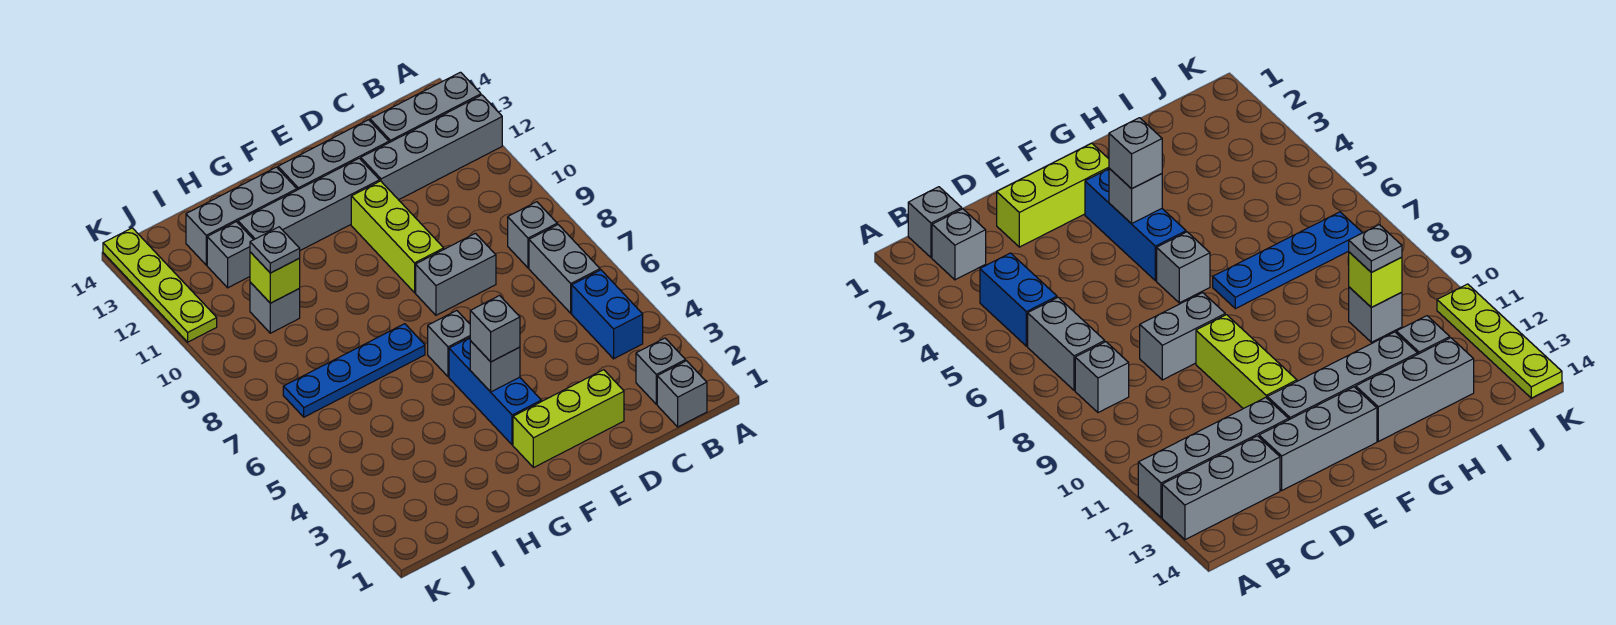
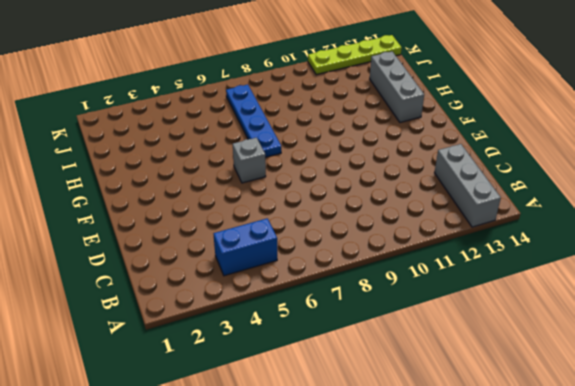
none -> grey brick A12:D12 level 1
none -> grey brick B1 level 1
none -> grey brick B2 level 1

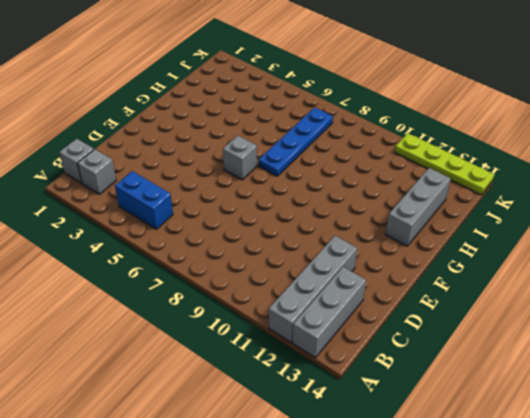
none -> grey brick B6:B7 level 1
none -> grey brick B8 level 1
none -> lime brick D2:F2 level 1

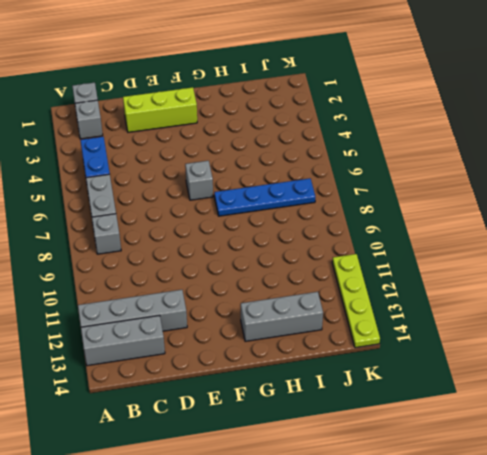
none -> grey brick D8:E8 level 1
none -> grey brick D13:F13 level 1
none -> lime brick E9:E11 level 1

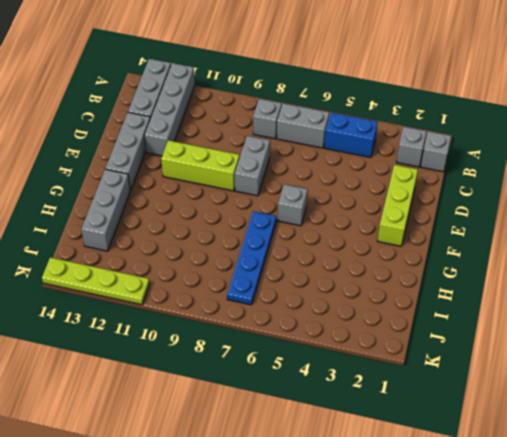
none -> grey brick E12:H12 level 1
none -> blue brick F3:F5 level 1
none -> grey brick I10 level 1

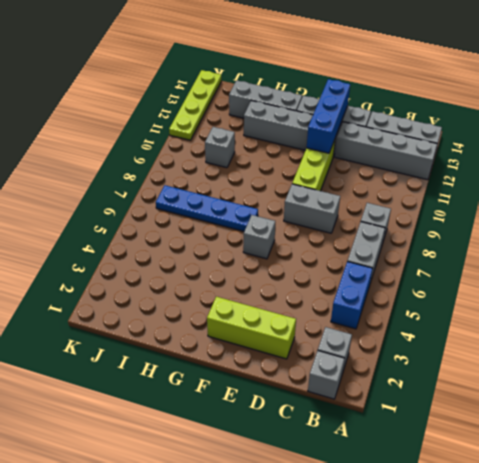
blue brick E11:E13 level 2 -> blue brick F3:F5 level 1
none -> grey brick I12 level 1
none -> grey brick F4 level 2
none -> lime brick I10 level 2

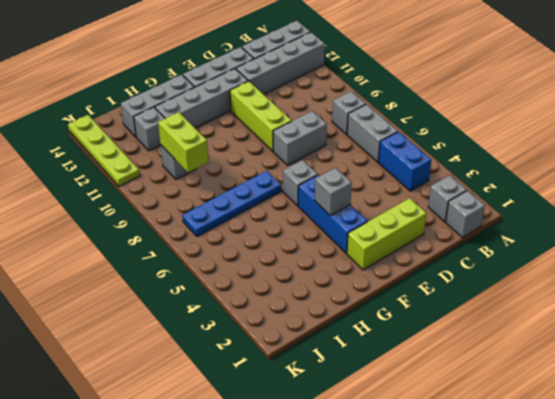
lime brick I9:I10 level 2 -> lime brick I10 level 2
none -> grey brick F4 level 3
none -> grey plate I10 level 3

